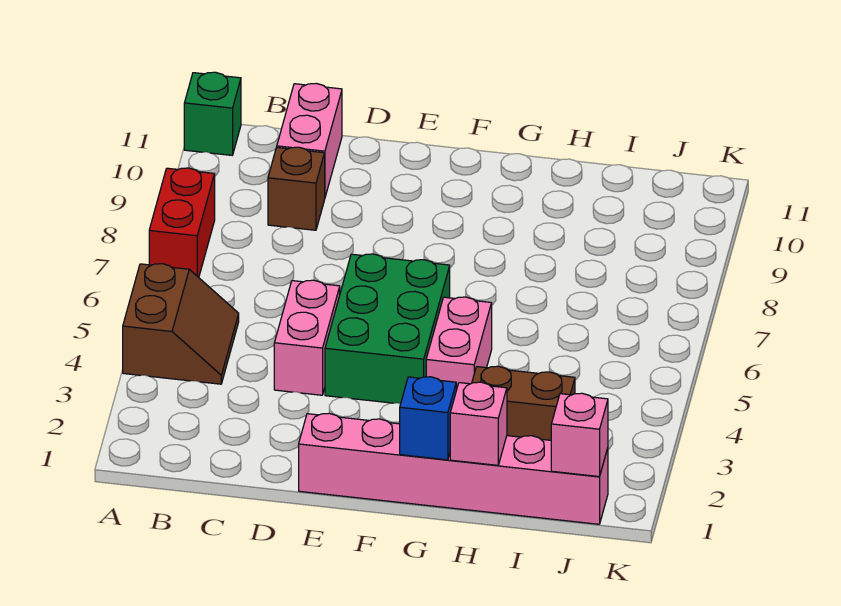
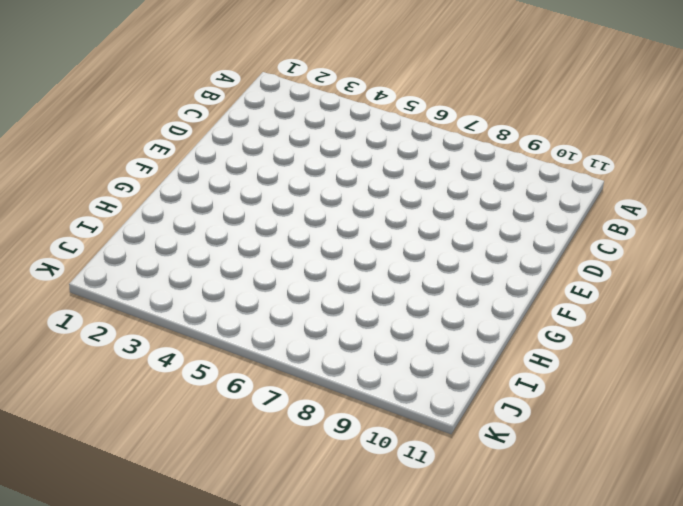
none -> brown slope A4:B5 level 1 top A
none -> red brick A7:A8 level 1
none -> green brick A11 level 1

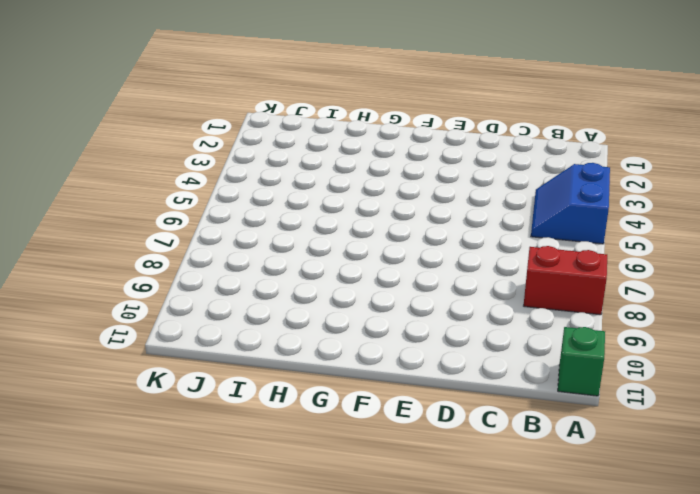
blue slope A4:B5 level 1 top A -> brown slope A4:B5 level 1 top A
red brick A8:B8 level 1 -> red brick A7:A8 level 1
none -> brown brick C9 level 1
none -> pink brick C10:C11 level 1
none -> pink brick D4:D5 level 1

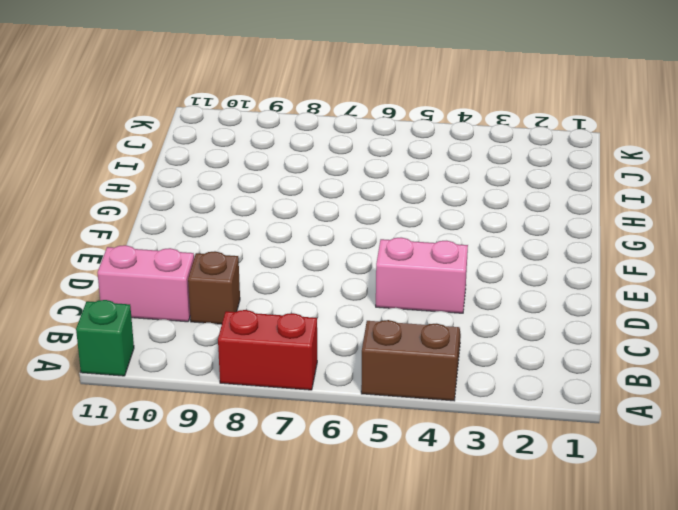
none -> pink brick E1:J1 level 1
none -> green brick E4:F6 level 1
none -> pink brick G4:G5 level 1

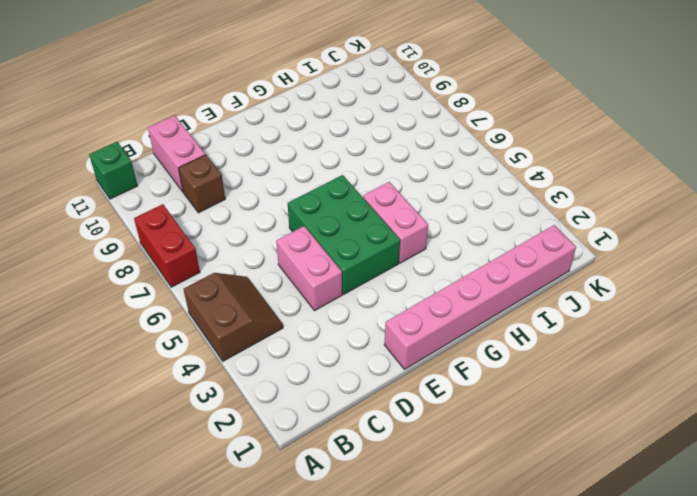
none -> brown brick H3:I3 level 1
none -> blue brick G1 level 2
none -> pink brick H1 level 2

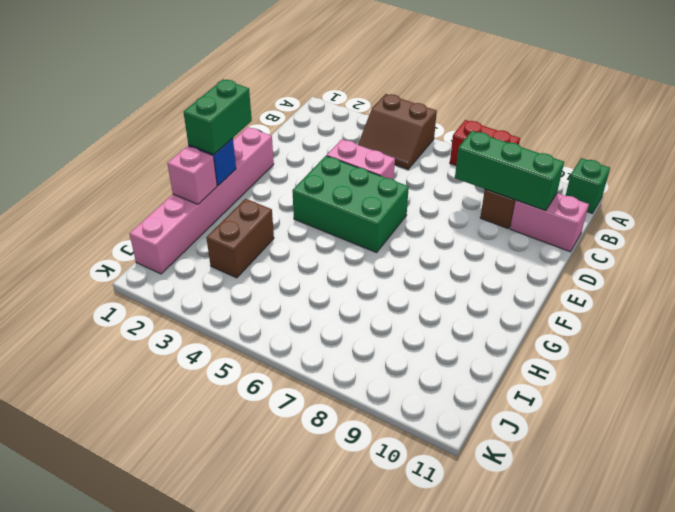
green brick C8:C10 level 2 -> none
green brick F1:G1 level 3 -> none
none -> pink brick G4:G5 level 1
none -> pink brick J1 level 2

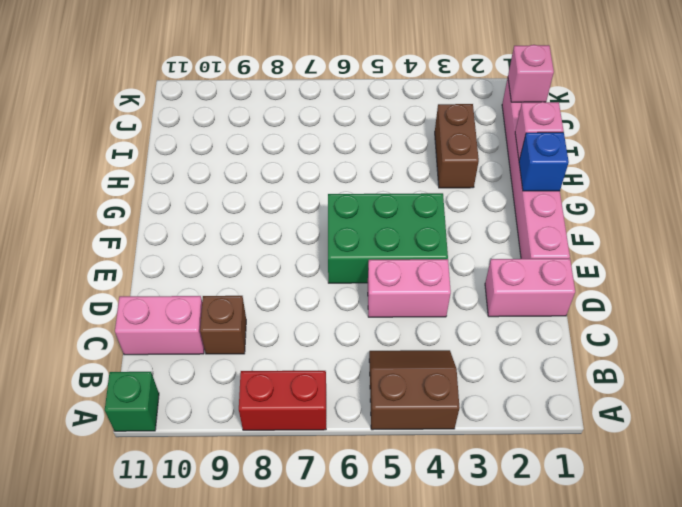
pink brick D1:D2 level 1 -> pink brick G4:G5 level 1

